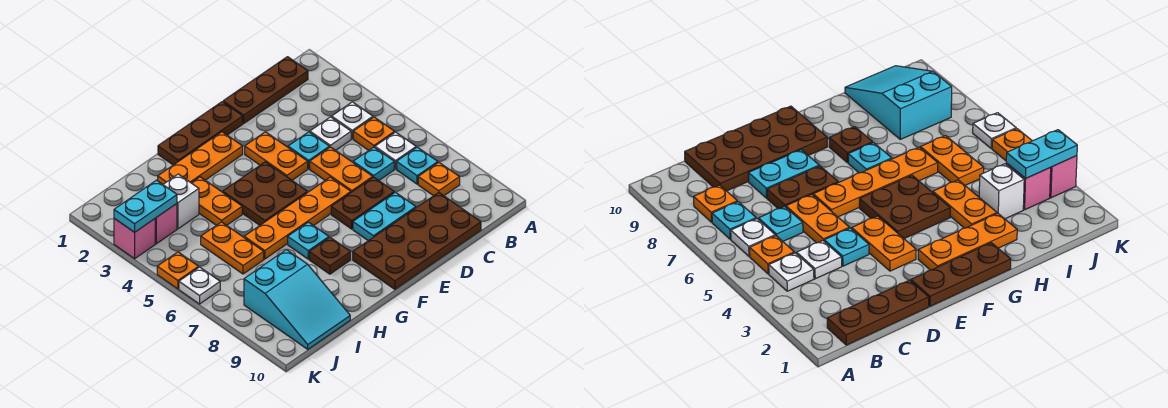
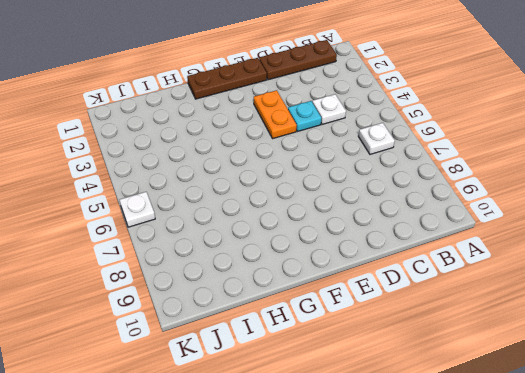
none -> white plate B4 level 1
none -> orange plate B5 level 1
none -> cyan plate B7 level 1

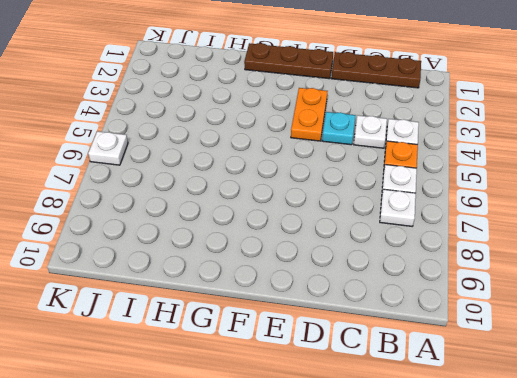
white plate B7 level 1 -> cyan plate B7 level 1
none -> orange plate B8 level 1
none -> cyan plate C6 level 1
none -> brown plate C9:F10 level 1

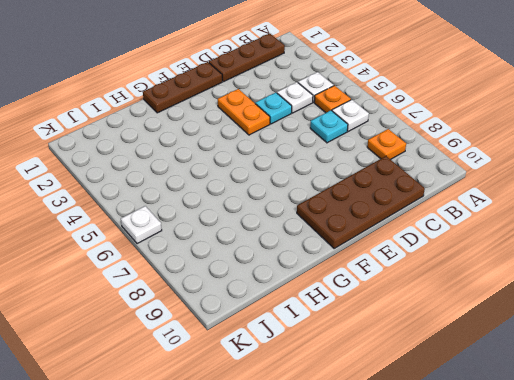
none -> cyan plate B7 level 1
none -> orange plate D5:D6 level 1
none -> brown plate D7:E7 level 1

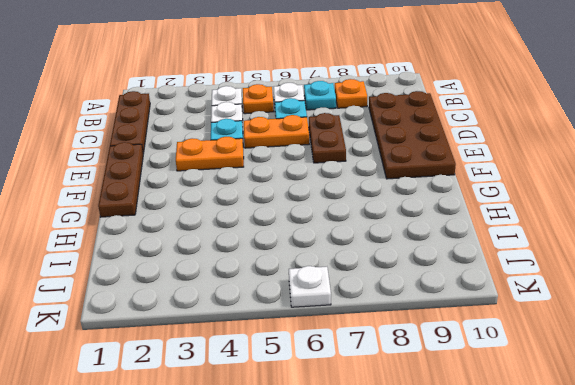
none -> cyan plate D8:E8 level 1
none -> orange plate E6:H6 level 1
none -> orange plate F2:H2 level 1

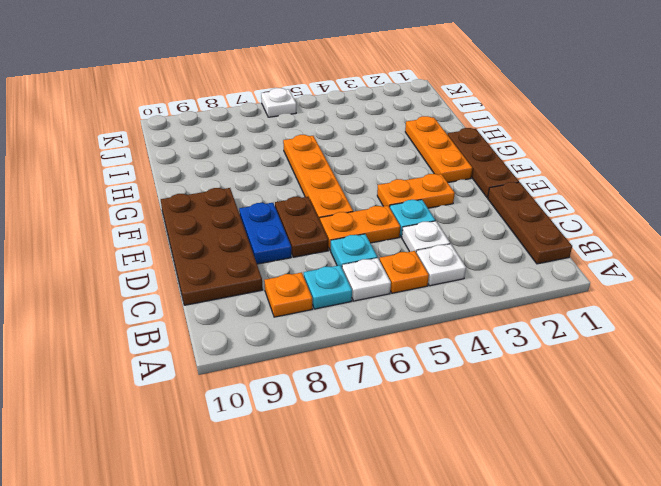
blue plate D8:E8 level 1 -> cyan plate D8:E8 level 1
none -> brown plate F4:G5 level 1
none -> cyan plate G7 level 1
none -> brown plate G8 level 1

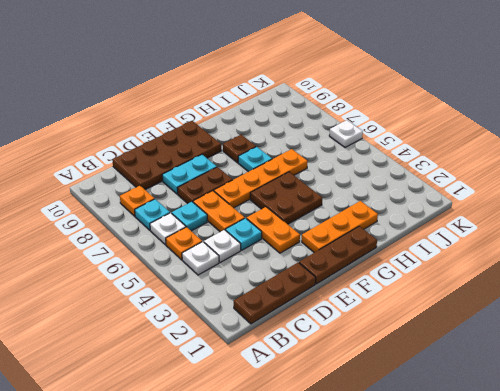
none -> orange plate H3:H4 level 1
none -> white brick I3 level 1
none -> orange plate I5:I6 level 1

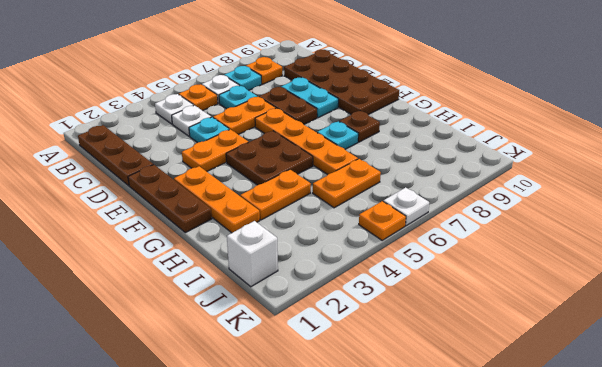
white brick J1 level 1 -> white brick I3 level 1
none -> cyan slope I8:J10 level 1 top 8
none -> pink brick J3 level 1
none -> pink brick K3 level 1

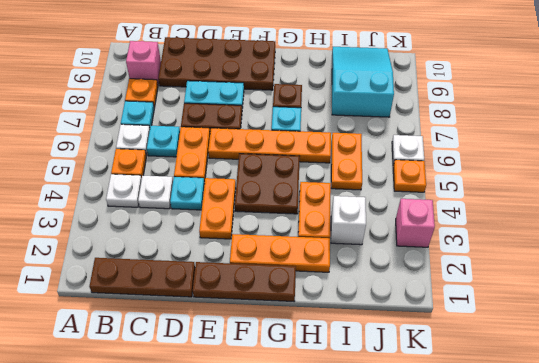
pink brick B9 level 1 -> pink brick J3 level 1
none -> cyan plate J3:K3 level 2

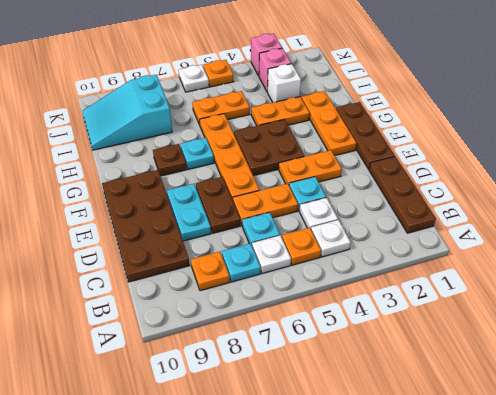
none -> cyan plate J3:K3 level 2

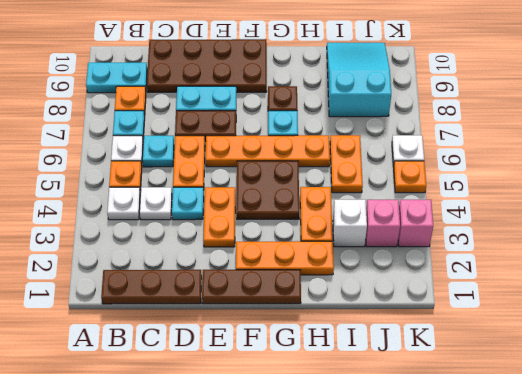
cyan plate A9:B9 level 1 -> cyan plate J3:K3 level 2

